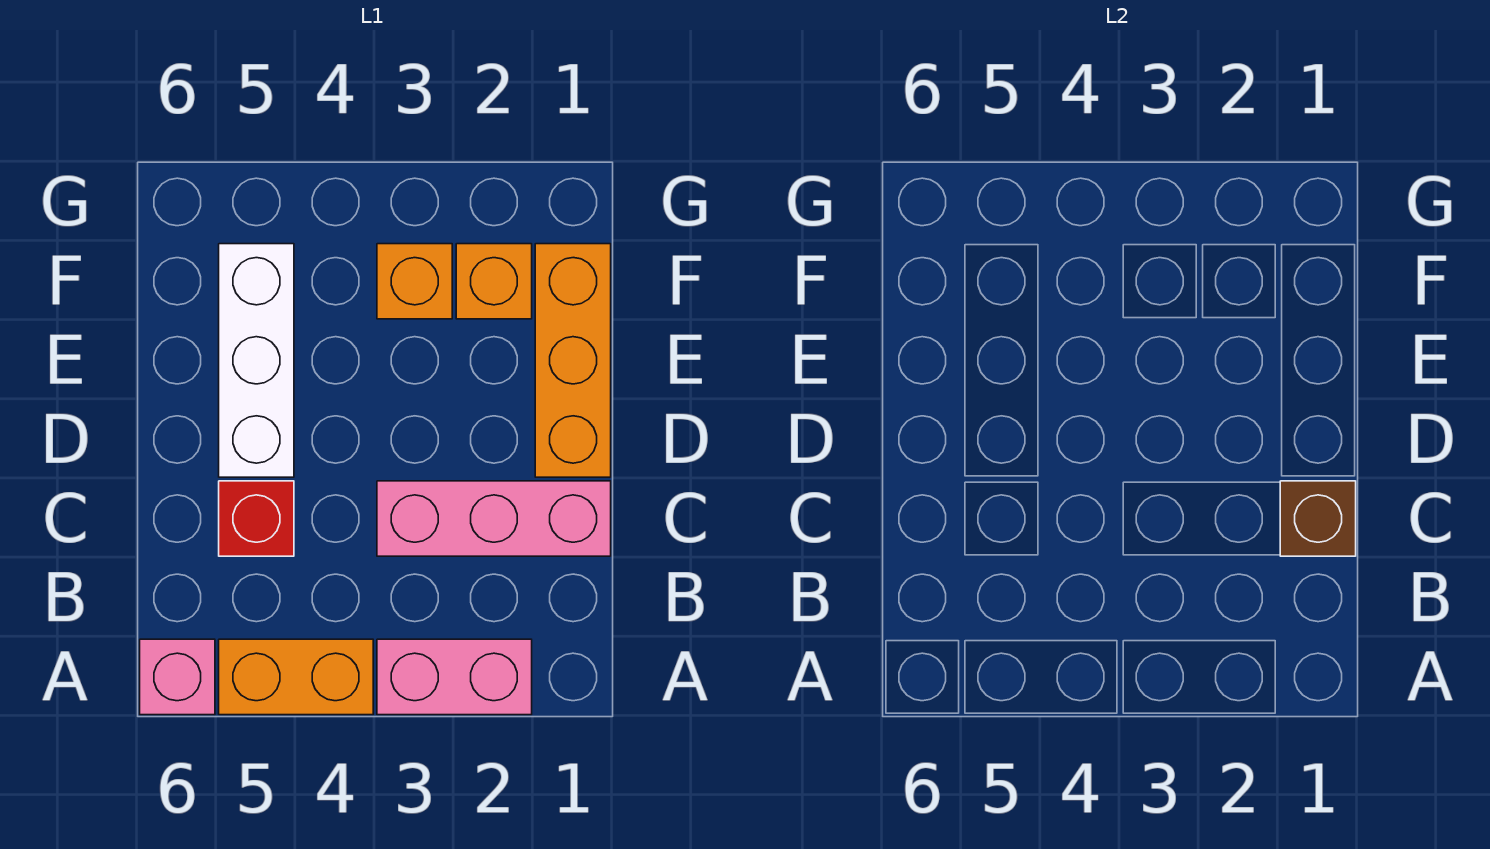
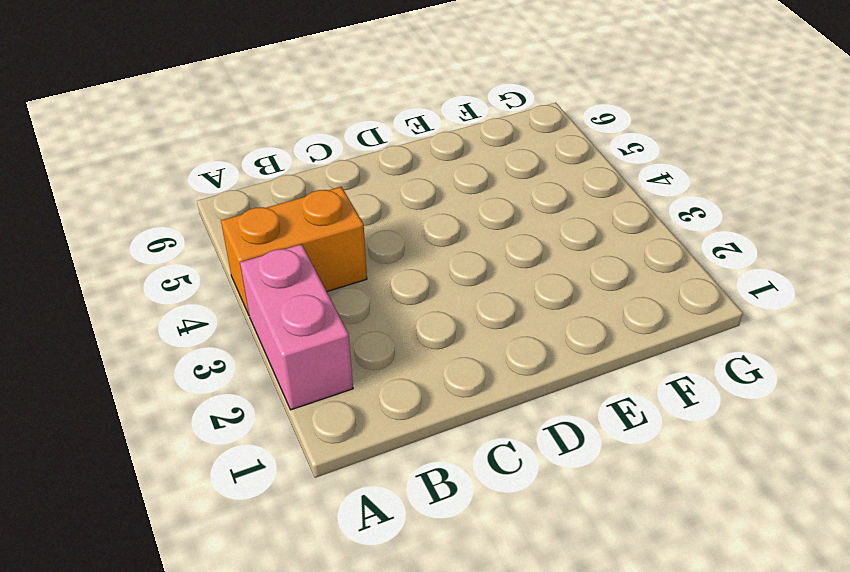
orange brick A4:B4 level 1 -> orange brick A4:A5 level 1
none -> pink brick A6 level 1
none -> pink brick C1:C3 level 1

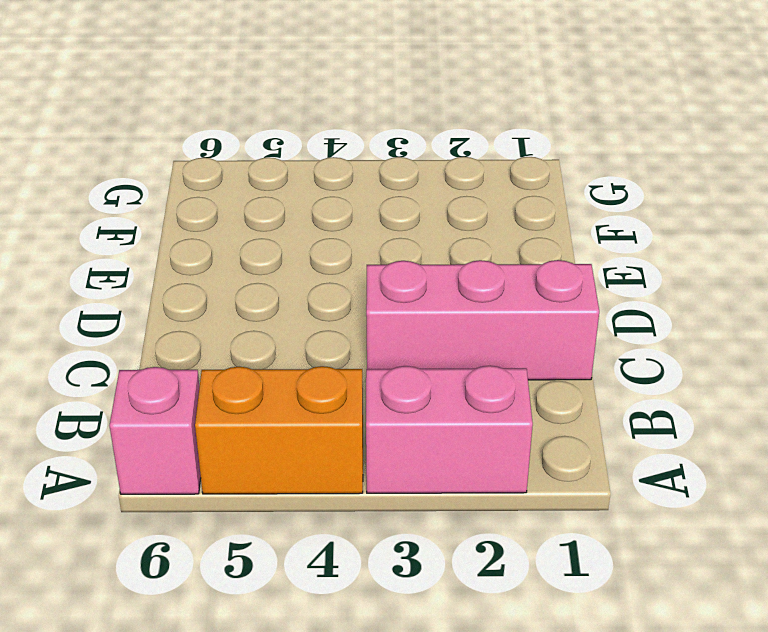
none -> red brick C5 level 1
none -> orange brick D1:F1 level 1

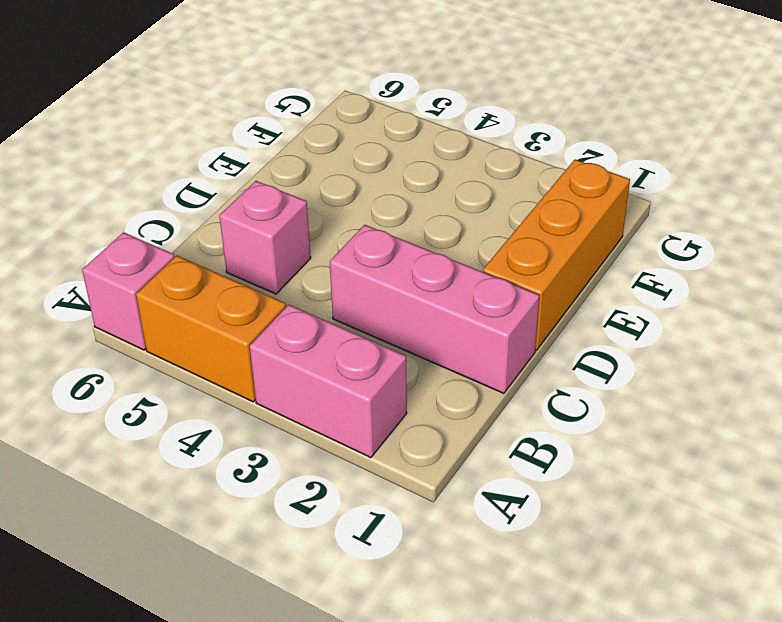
pink brick C5 level 1 -> red brick C5 level 1
none -> white brick D5:F5 level 1
none -> orange brick F2 level 1

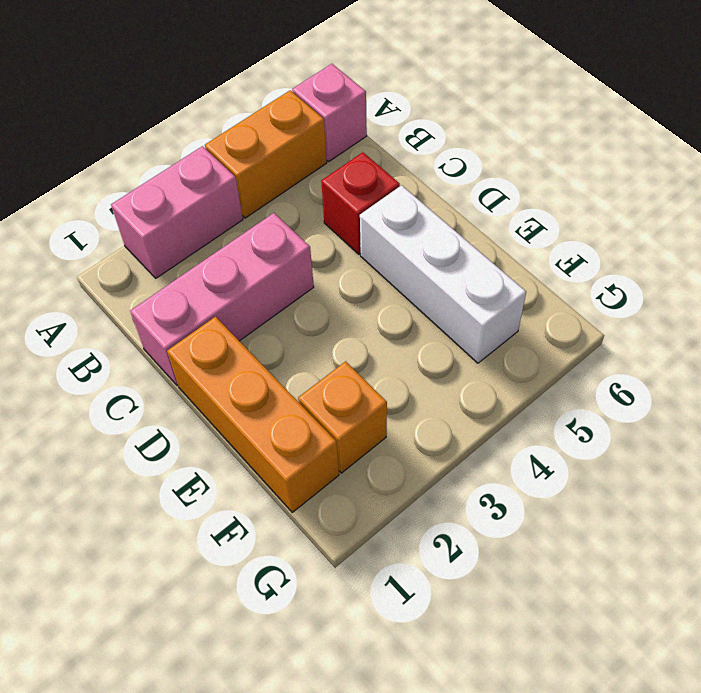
none -> orange brick F3 level 1
none -> brown brick C1 level 2

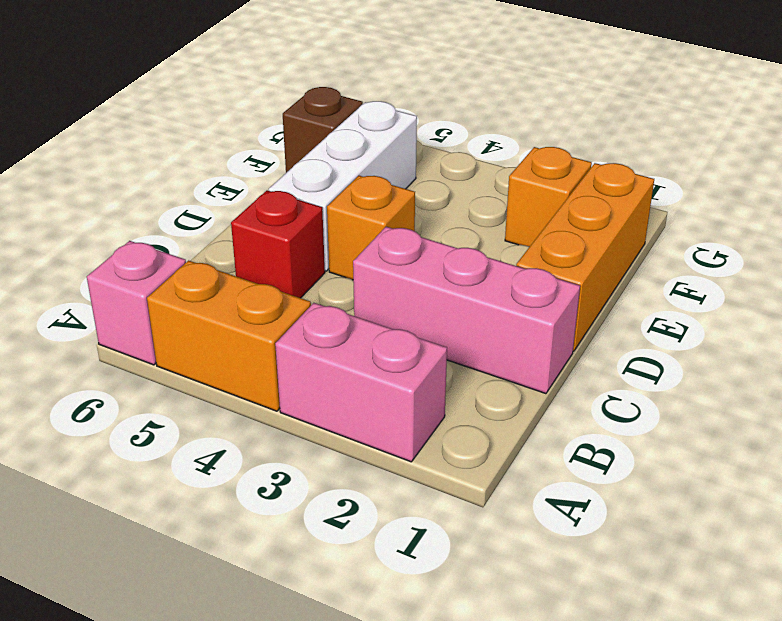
orange brick D4 level 1 -> orange brick F3 level 1
brown brick F6 level 1 -> brown brick C1 level 2

